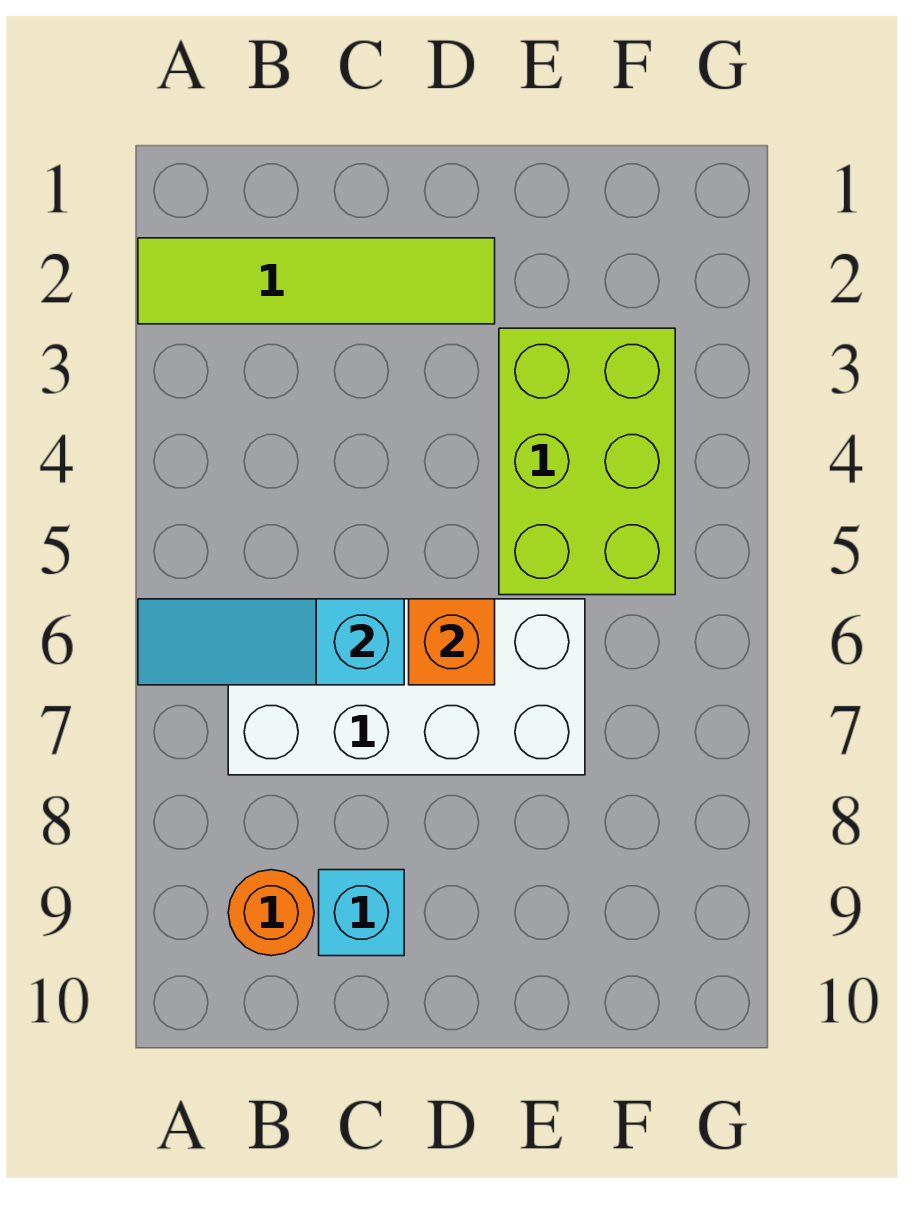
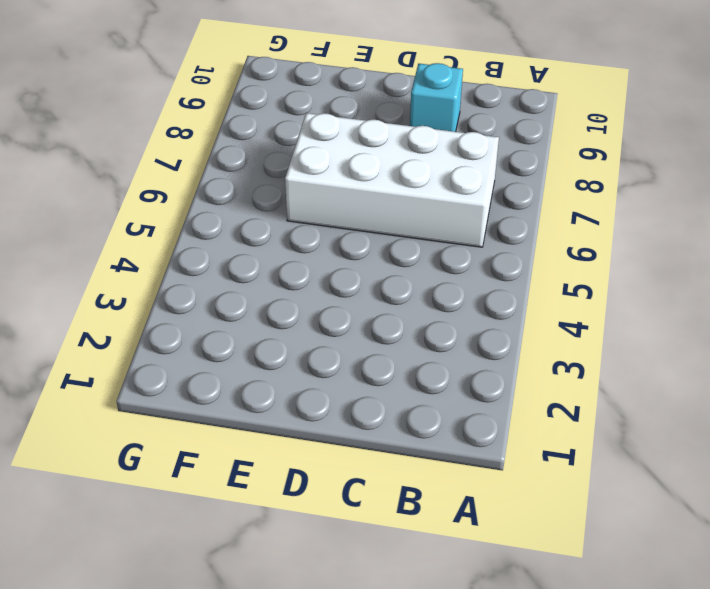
none -> lime tile A2:D2 level 1
none -> orange round brick B9 level 1

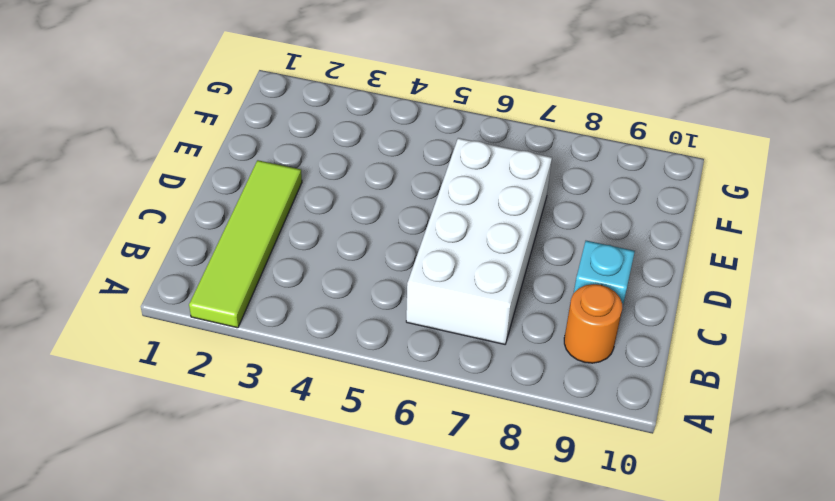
none -> lime brick E3:F5 level 1
none -> cyan slope A6:C6 level 2 top C

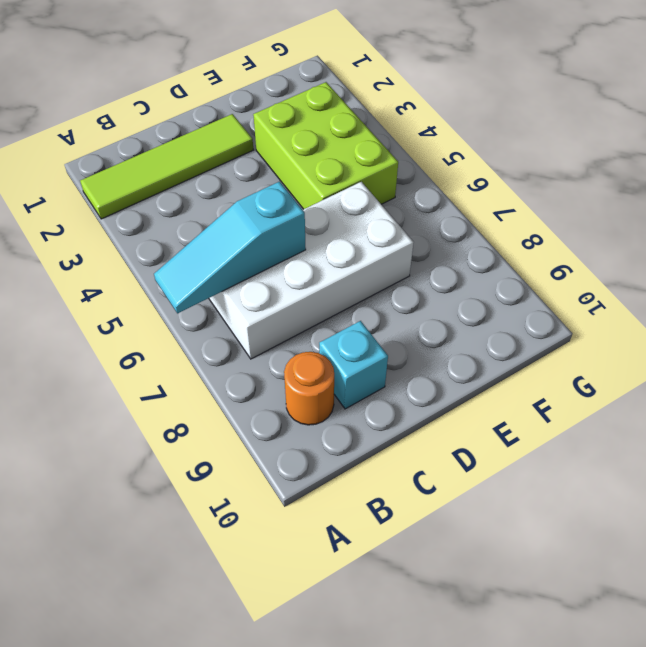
none -> orange brick D6 level 2

